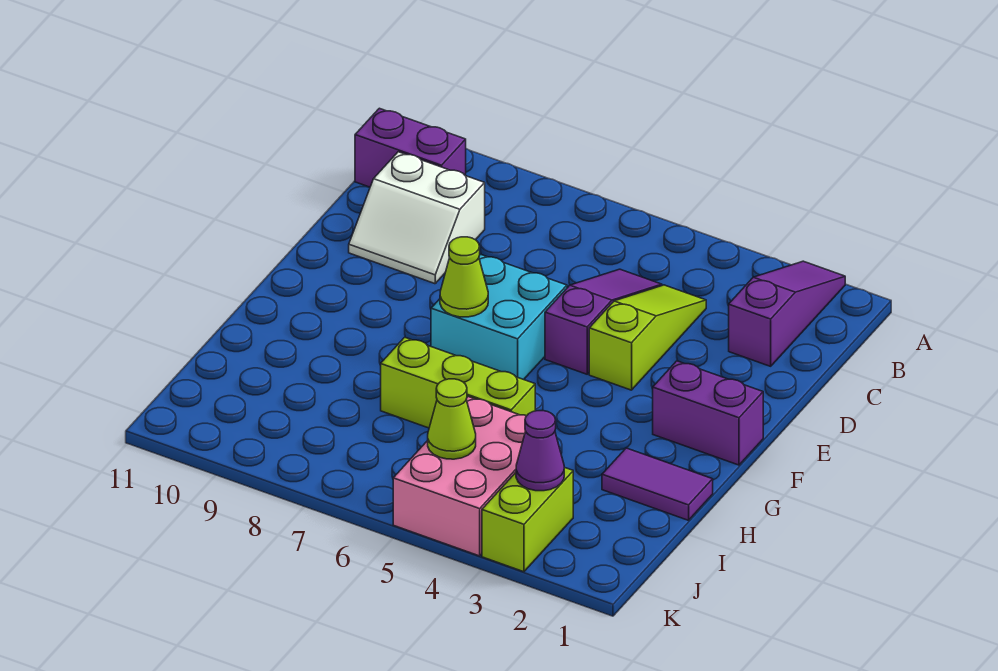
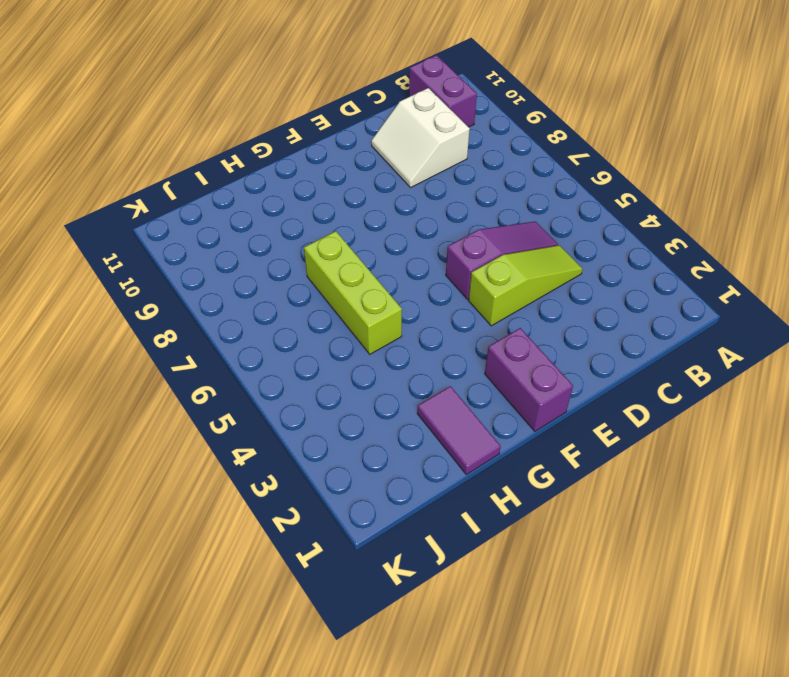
none -> purple slope A2:C2 level 1 top C
none -> cyan brick E6:F7 level 1
none -> pink brick I4:K5 level 1

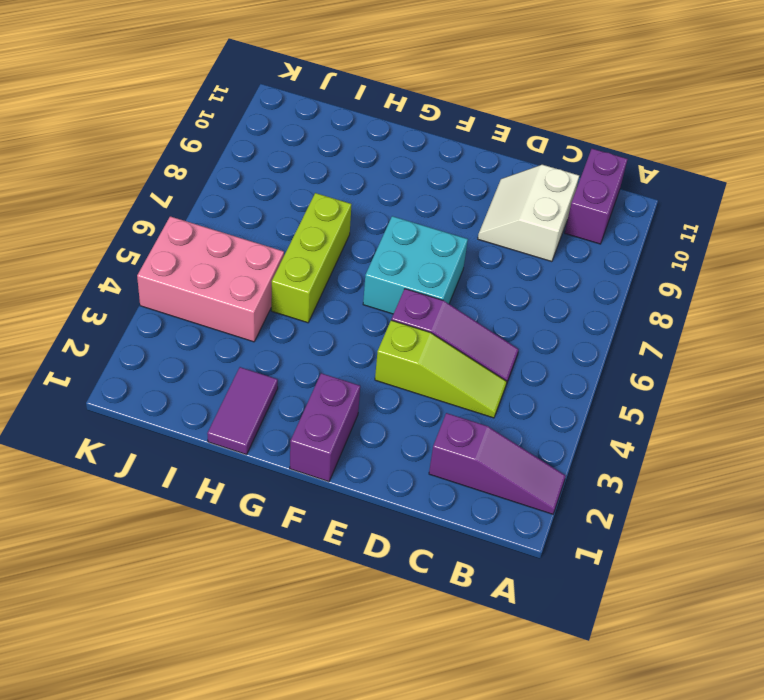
none -> lime brick J3:K3 level 1
none -> lime cone F7 level 2
none -> purple cone J3 level 2

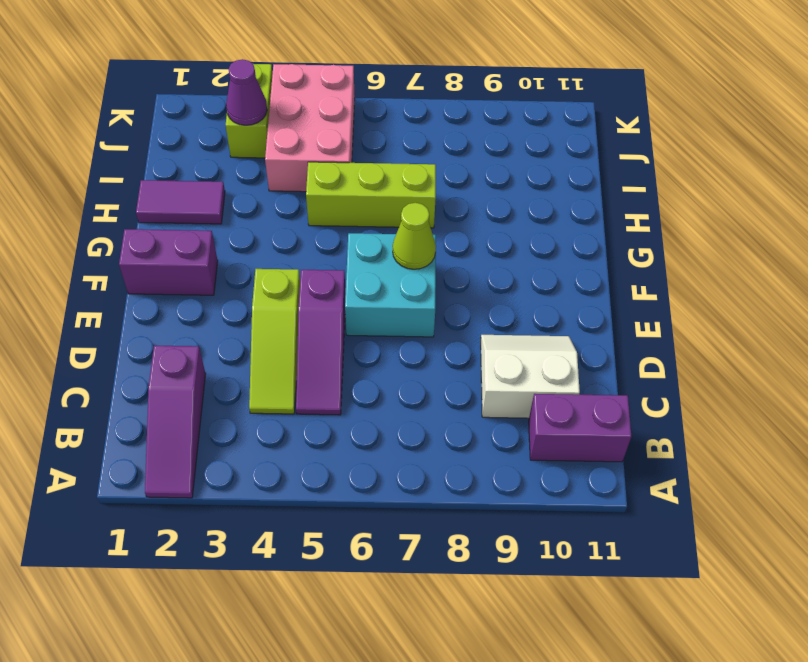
none -> lime cone J5 level 2

